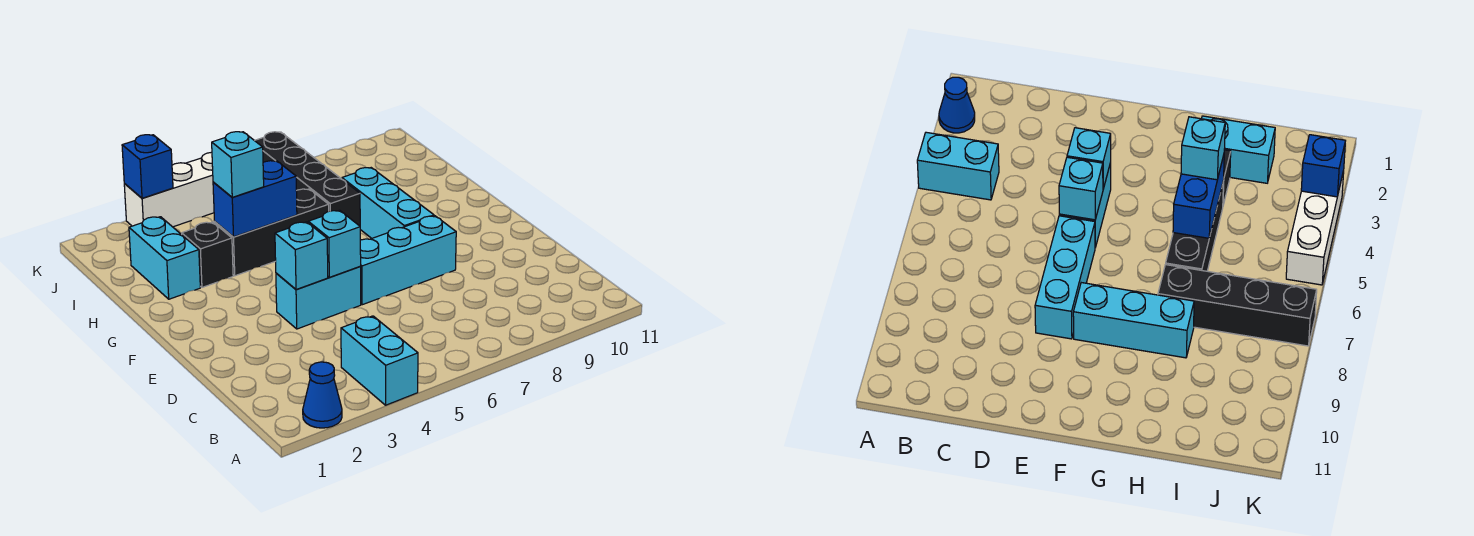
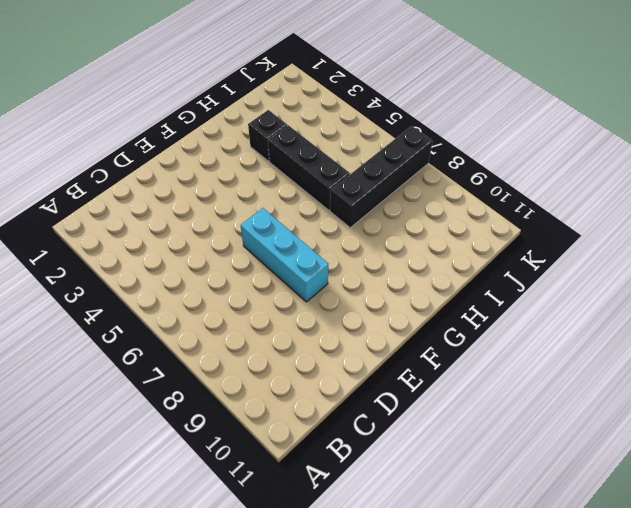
none -> blue cone A2 level 1
none -> cyan brick A4:B4 level 1
none -> cyan brick E4:E5 level 1

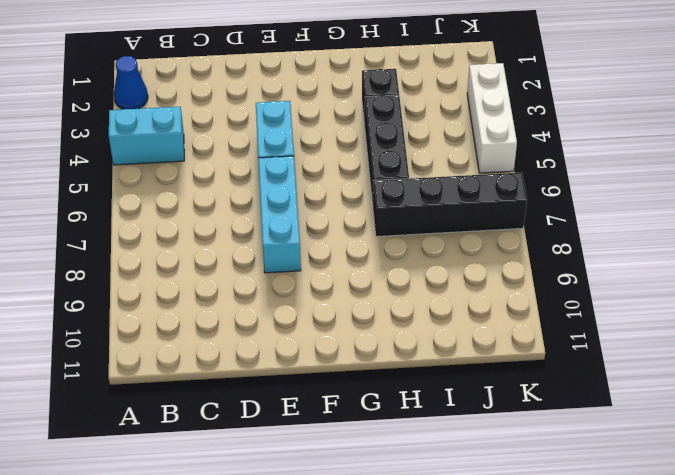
none -> cyan brick F8:H8 level 1
none -> cyan brick H2:I2 level 1
none -> cyan brick E4 level 2

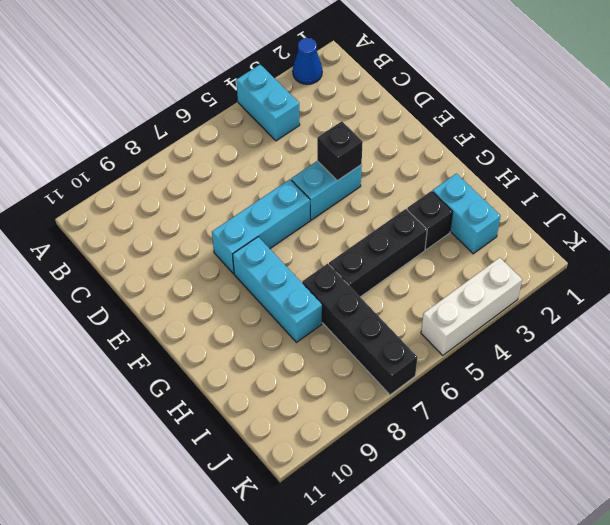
black brick E4 level 2 -> cyan brick E4 level 2
none -> cyan brick E5 level 2
none -> blue brick H4:H5 level 2
none -> blue brick K3 level 2

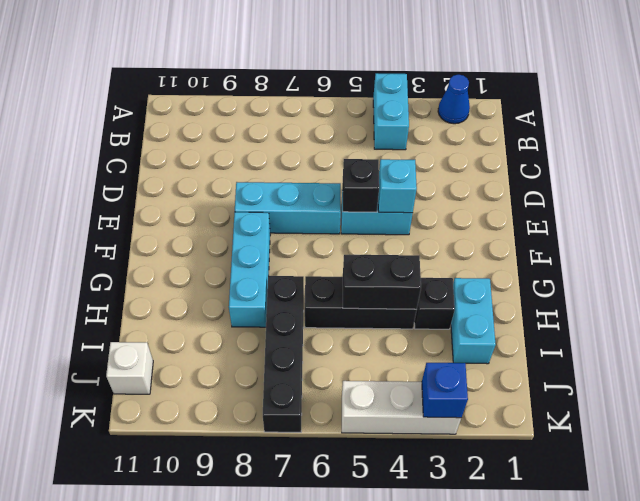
black brick E5 level 2 -> cyan brick E5 level 2
black brick H4:H5 level 2 -> blue brick H4:H5 level 2
white brick J11 level 1 -> none
none -> cyan brick H4 level 3

